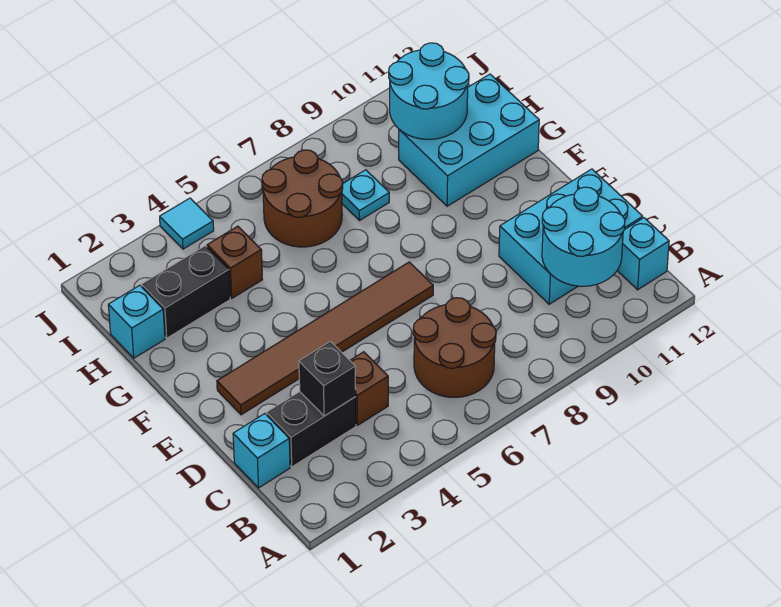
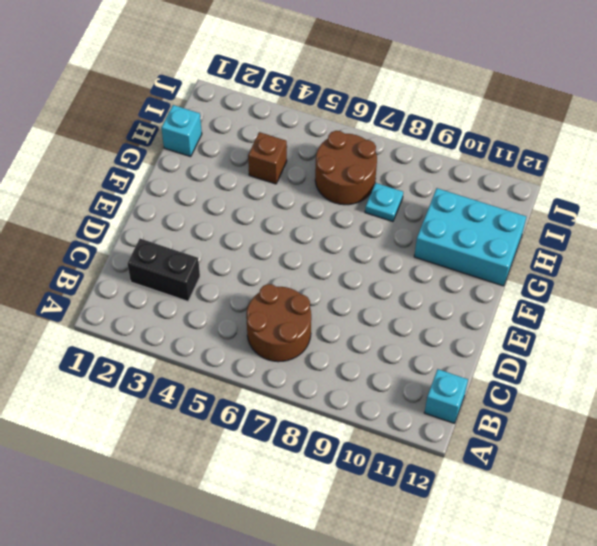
none -> cyan brick C1 level 1
none -> brown brick C4 level 1
none -> cyan brick C10:D12 level 1

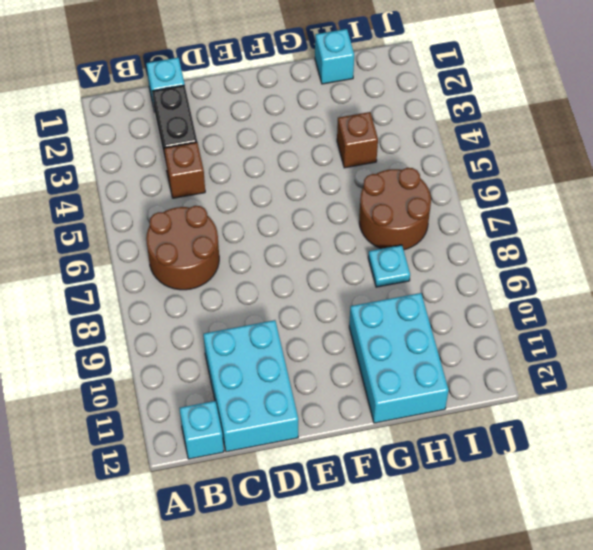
none -> brown tile E2:E7 level 1
none -> black brick H2:H3 level 1
none -> cyan tile J4 level 1

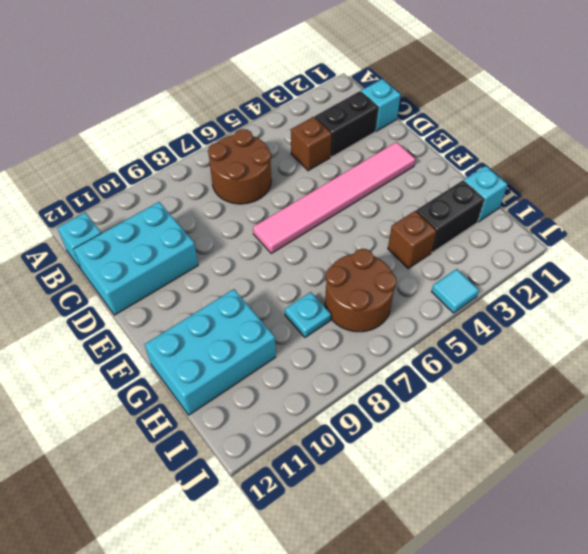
pink tile E2:E7 level 1 -> brown tile E2:E7 level 1
none -> cyan round brick B10:C11 level 2
none -> black brick C3 level 2
none -> cyan round brick H10:I11 level 2

